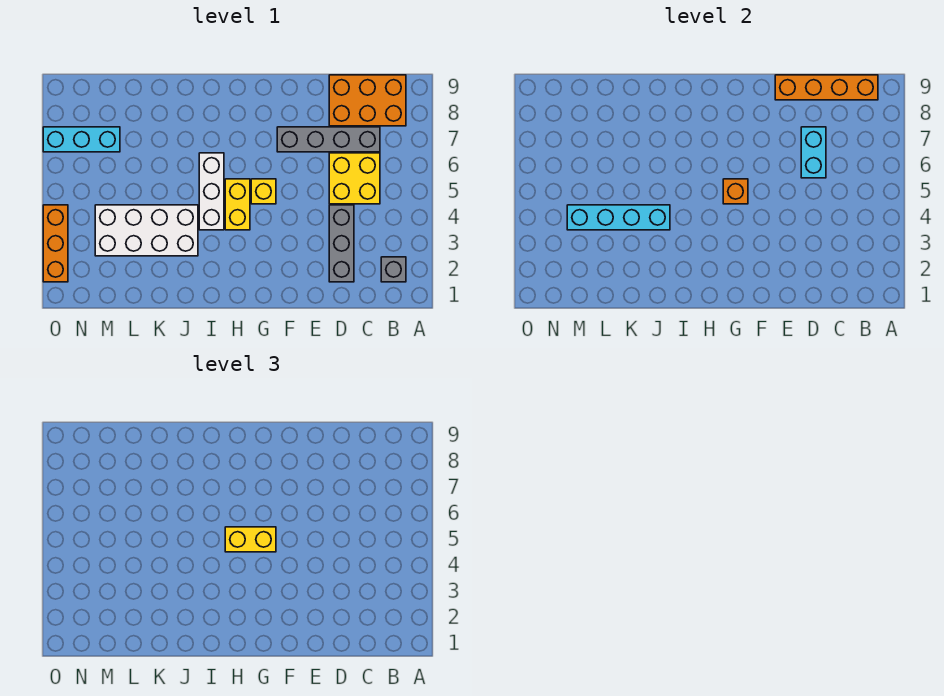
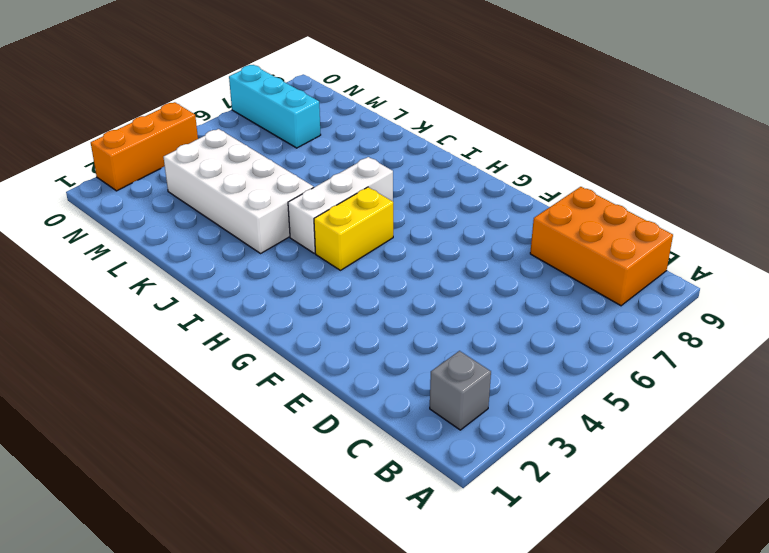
none -> yellow brick C5:D6 level 1
none -> grey brick C7:F7 level 1
none -> grey brick D2:D4 level 1

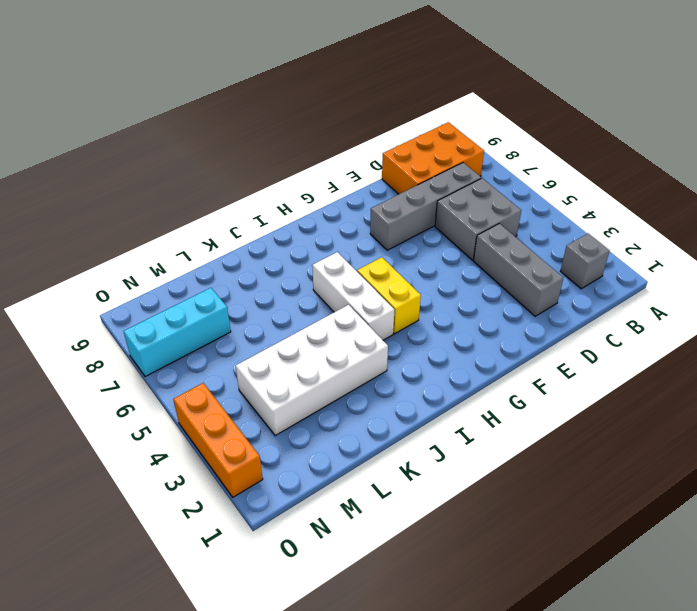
grey brick C5:D6 level 1 -> yellow brick C5:D6 level 1
none -> yellow brick G5 level 1
none -> orange brick B9:E9 level 2
none -> cyan brick D6:D7 level 2

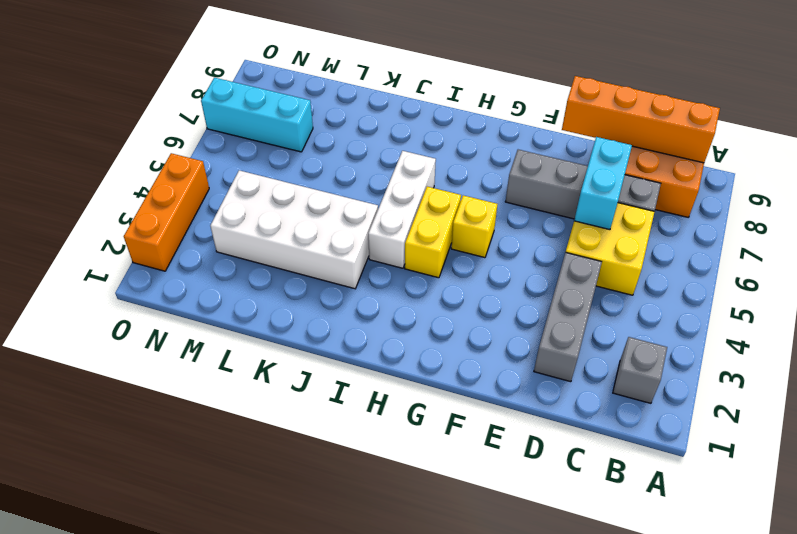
none -> orange brick G5 level 2
none -> cyan brick J4:M4 level 2
none -> yellow brick G5:H5 level 3

